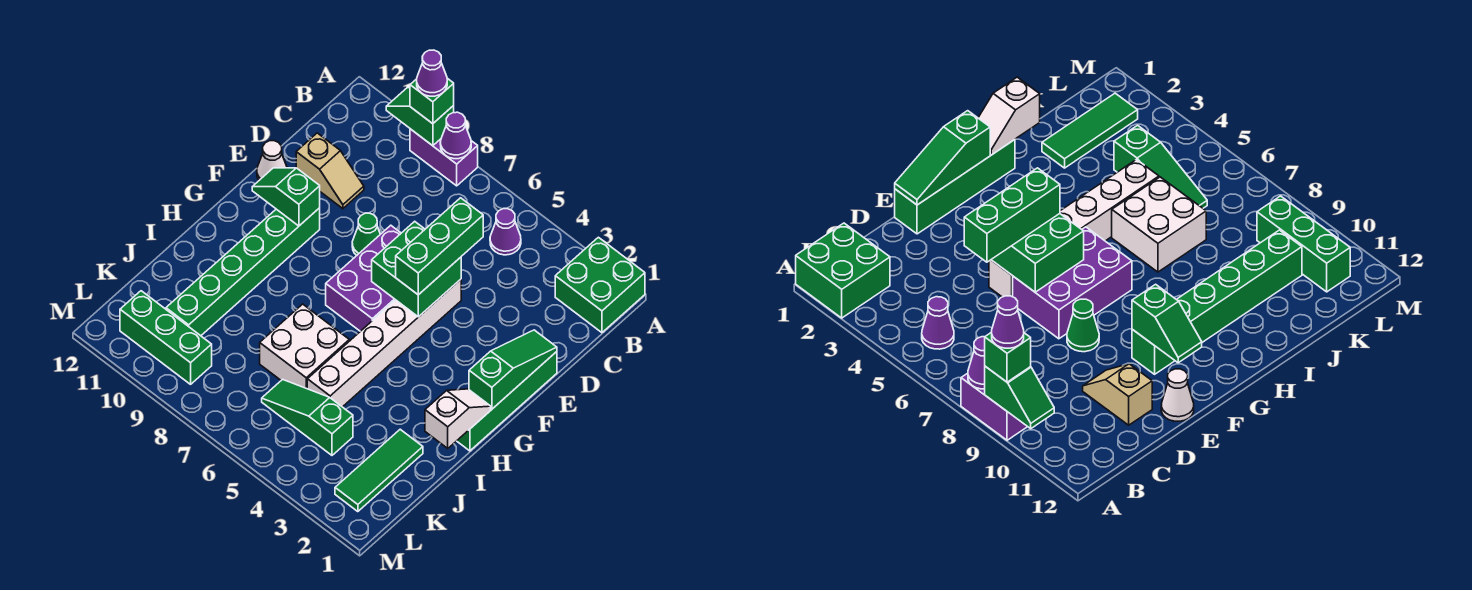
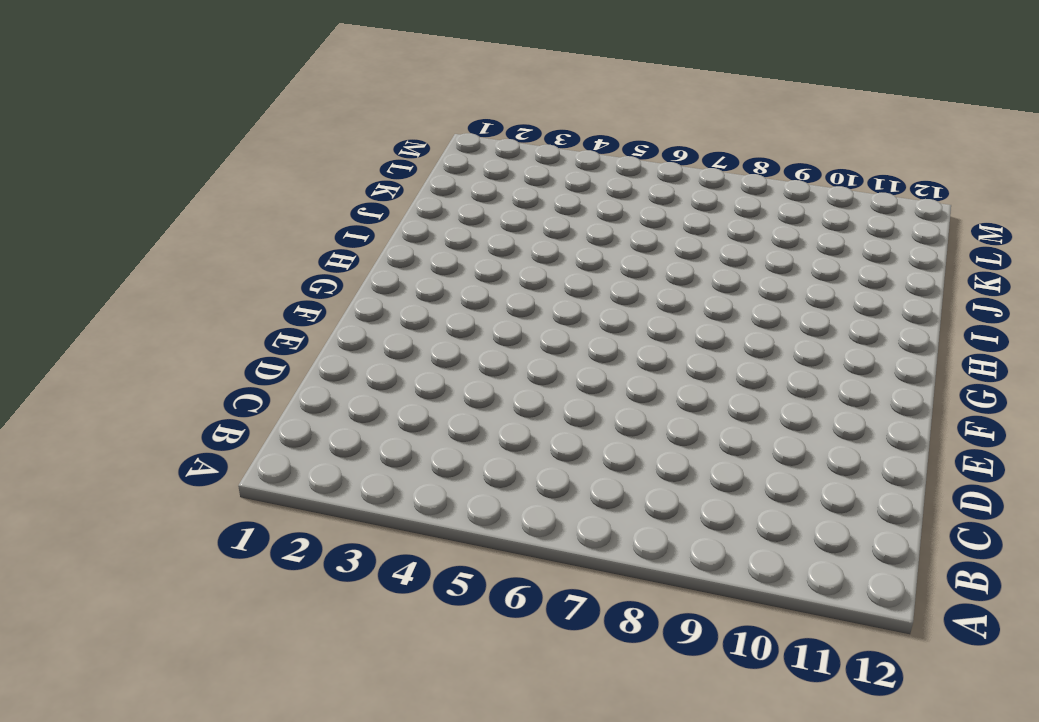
none -> green brick A1:B2 level 1
none -> purple brick A8:A9 level 1
none -> purple cone B5 level 1

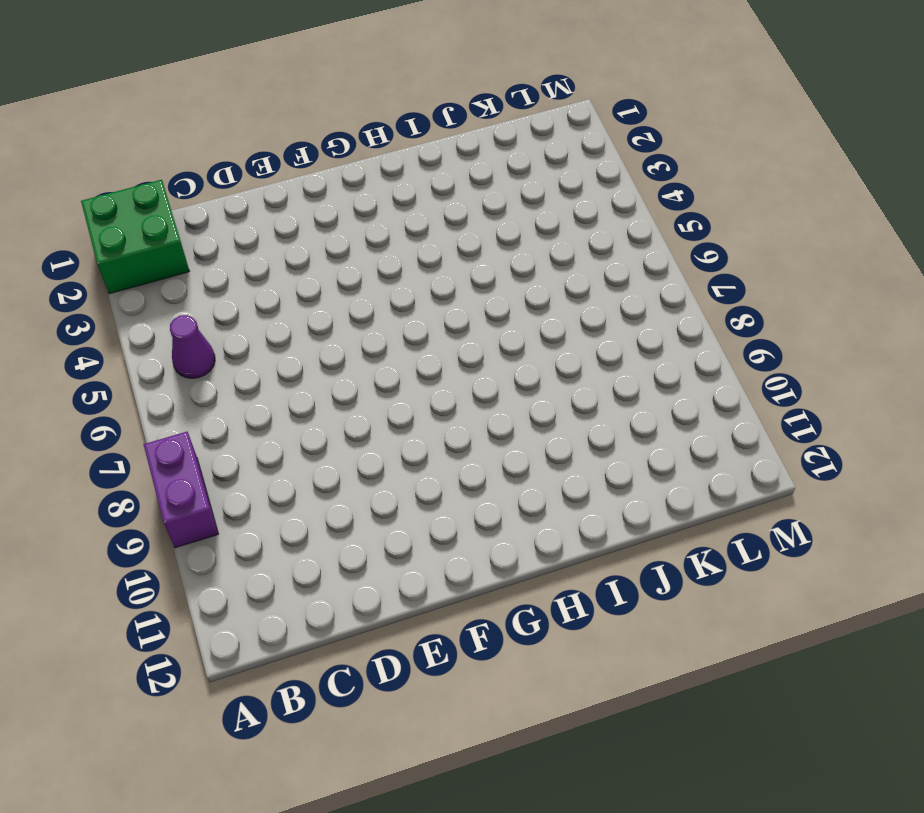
none -> tan slope D10:D11 level 1 top 11
none -> green brick E1:H1 level 1
none -> white brick E5:J5 level 1

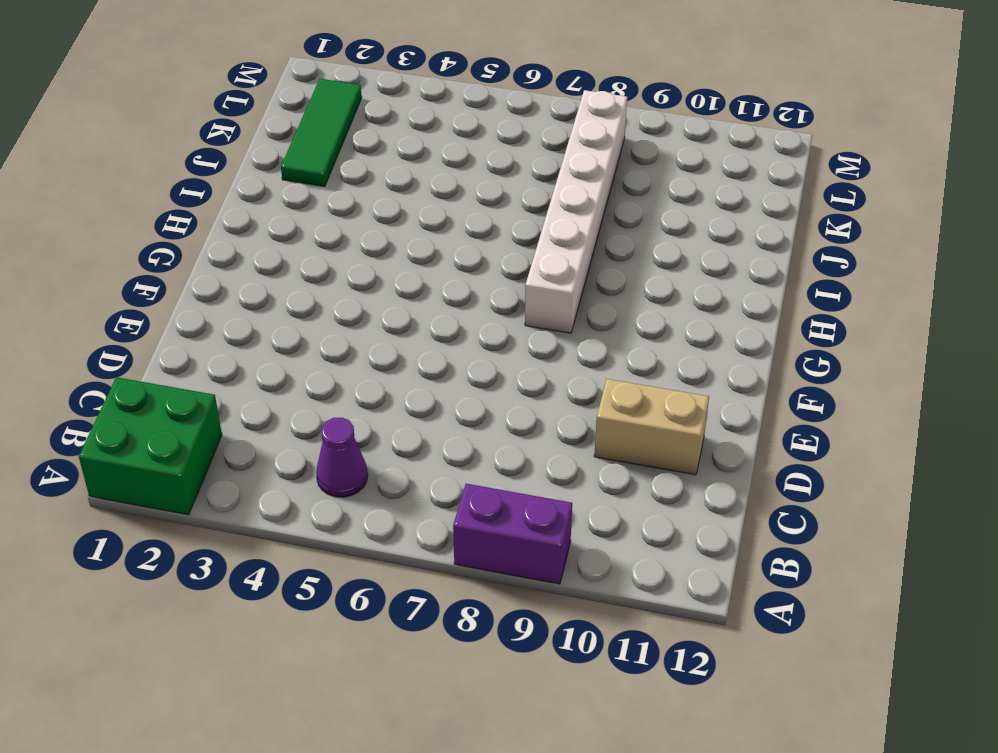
tan brick D10:D11 level 1 -> tan slope D10:D11 level 1 top 11
white brick G8:L8 level 1 -> white brick E5:J5 level 1
none -> green brick E1:H1 level 1
none -> purple brick E6:G7 level 1
none -> green cone E8 level 1

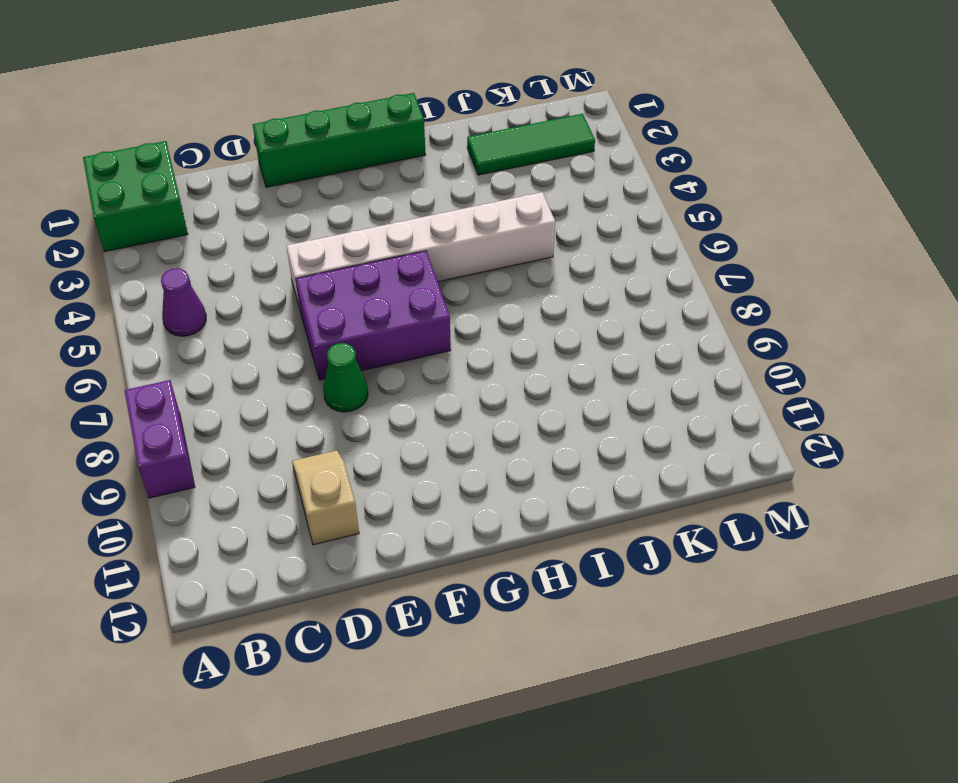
none -> white cone E12 level 1
none -> green brick F10:K10 level 1
none -> white brick I6:J7 level 1

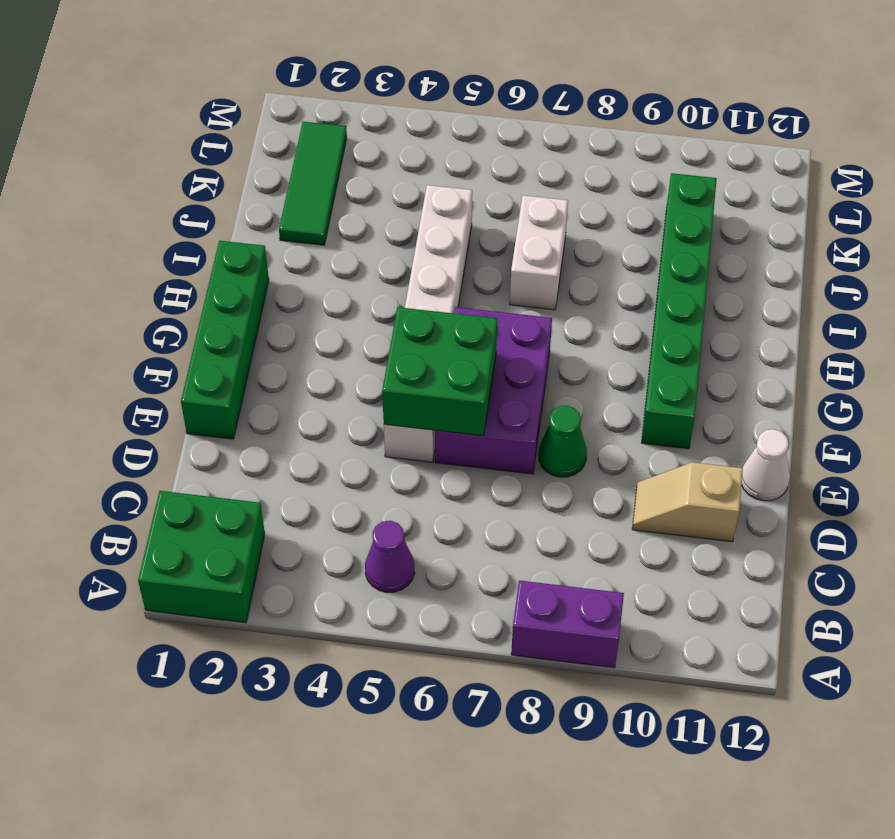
white brick I7:J7 level 1 -> white brick I6:J7 level 1
none -> green slope K4:K6 level 1 top 4
none -> green brick L9:L11 level 1
none -> purple cone A8 level 2

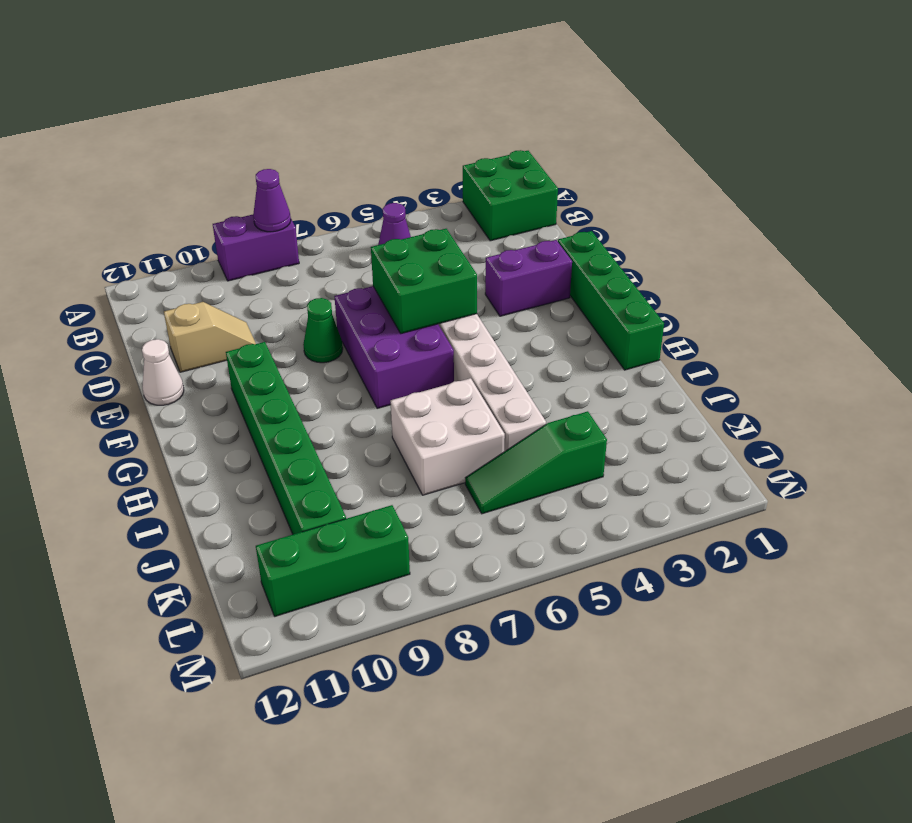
purple brick E2:E3 level 1 -> none
none -> green tile J2:L2 level 1
none -> green slope A9:A10 level 2 top 9
none -> green slope E1:G1 level 2 top G

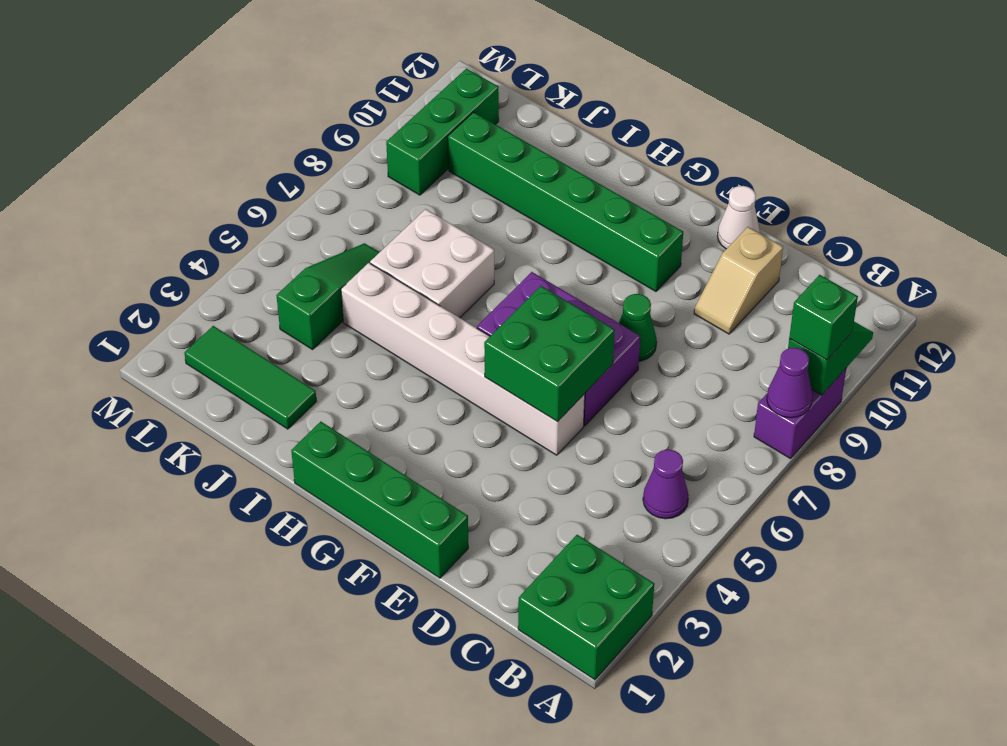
none -> green slope E1:G1 level 2 top G
none -> green slope F10:F11 level 2 top 10
none -> white slope H1:I1 level 2 top I

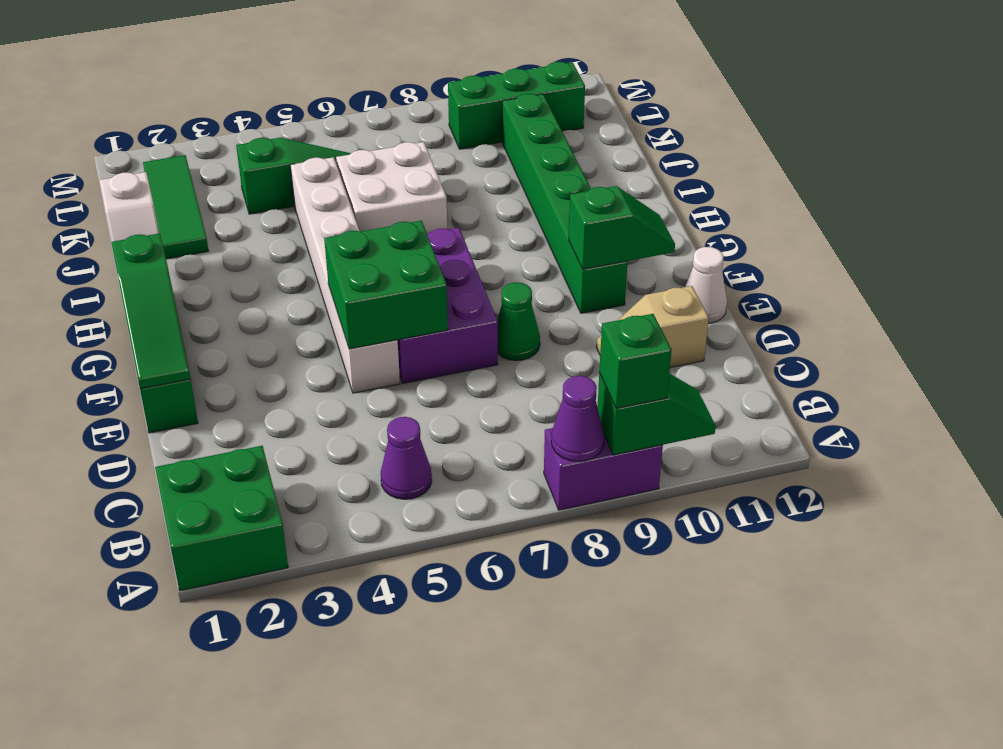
none -> green brick D5:F5 level 3
none -> purple cone A9 level 4

